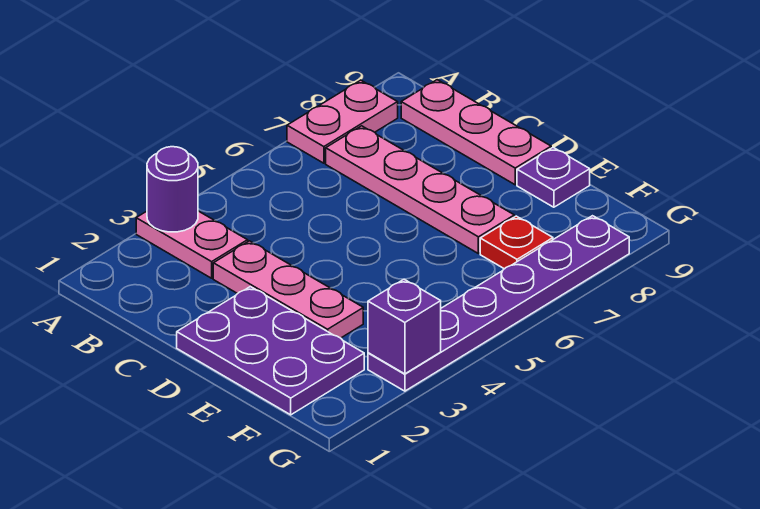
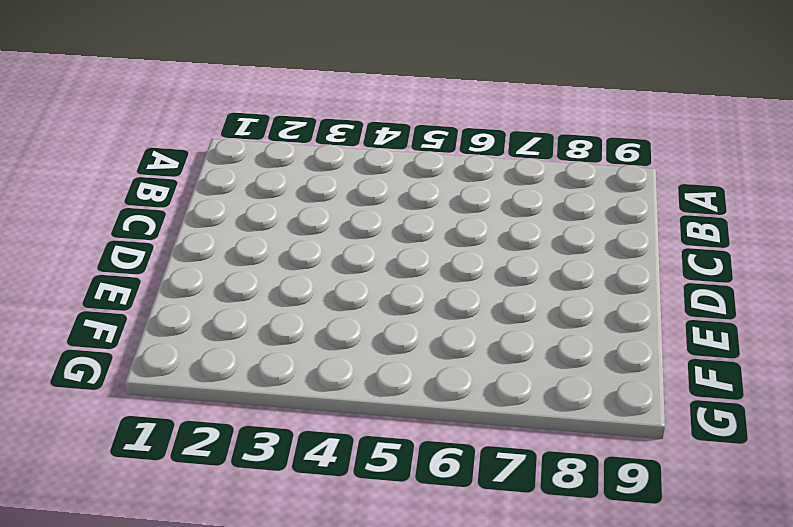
none -> pink plate A3:B3 level 1
none -> pink plate A7:A8 level 1

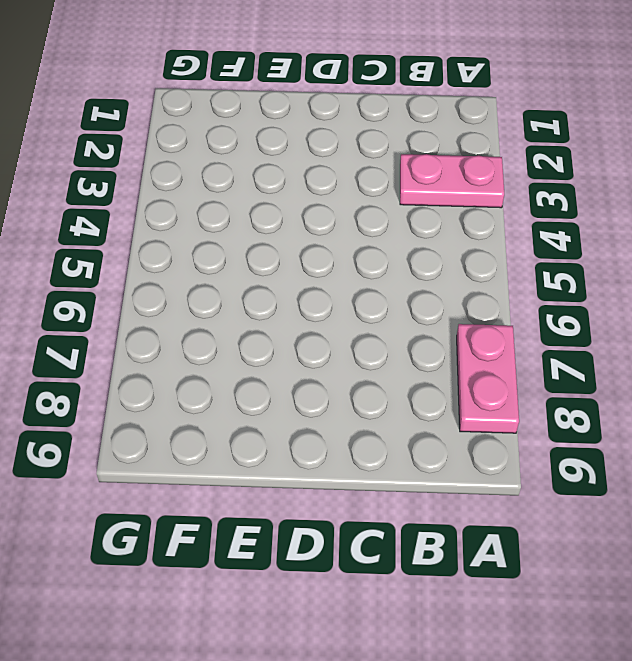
none -> pink plate B7:E7 level 1
none -> pink plate B9:D9 level 1

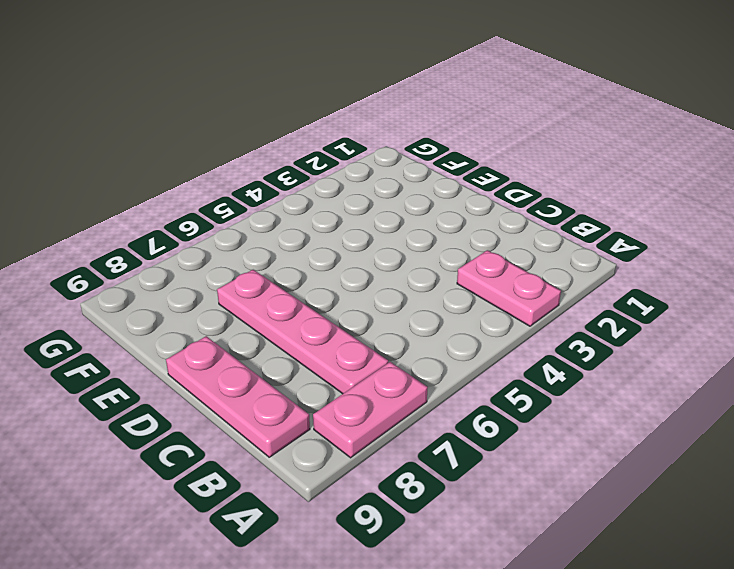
none -> pink plate C3:E3 level 1
none -> purple plate D1:F2 level 1

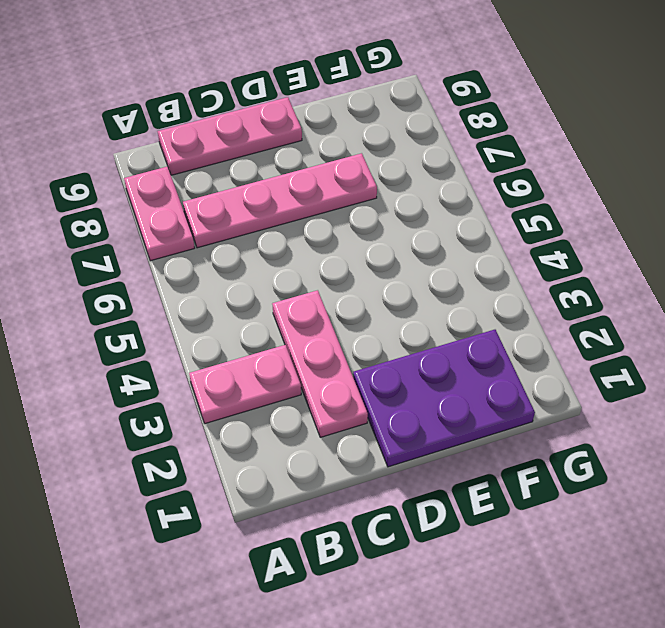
pink plate C2:C4 level 1 -> pink plate C3:E3 level 1
none -> purple plate E9 level 1
none -> red plate F7 level 1

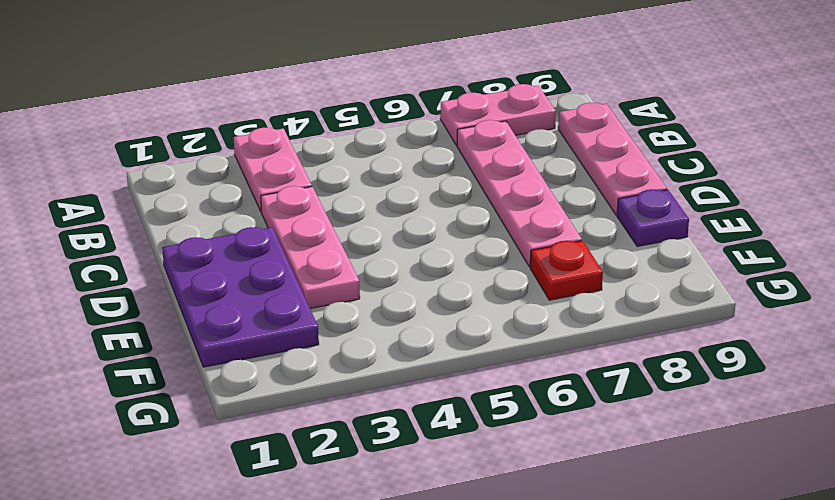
none -> purple plate G3:G8 level 1
none -> purple round brick A3 level 2

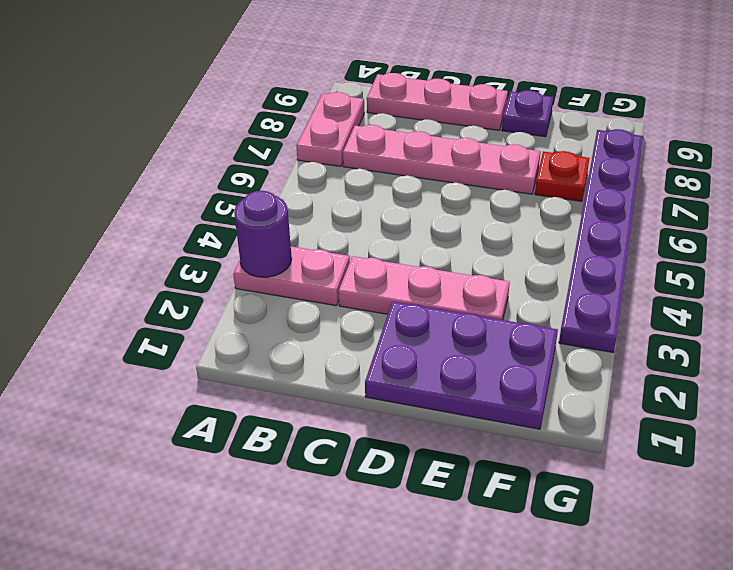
none -> purple brick G3 level 2

